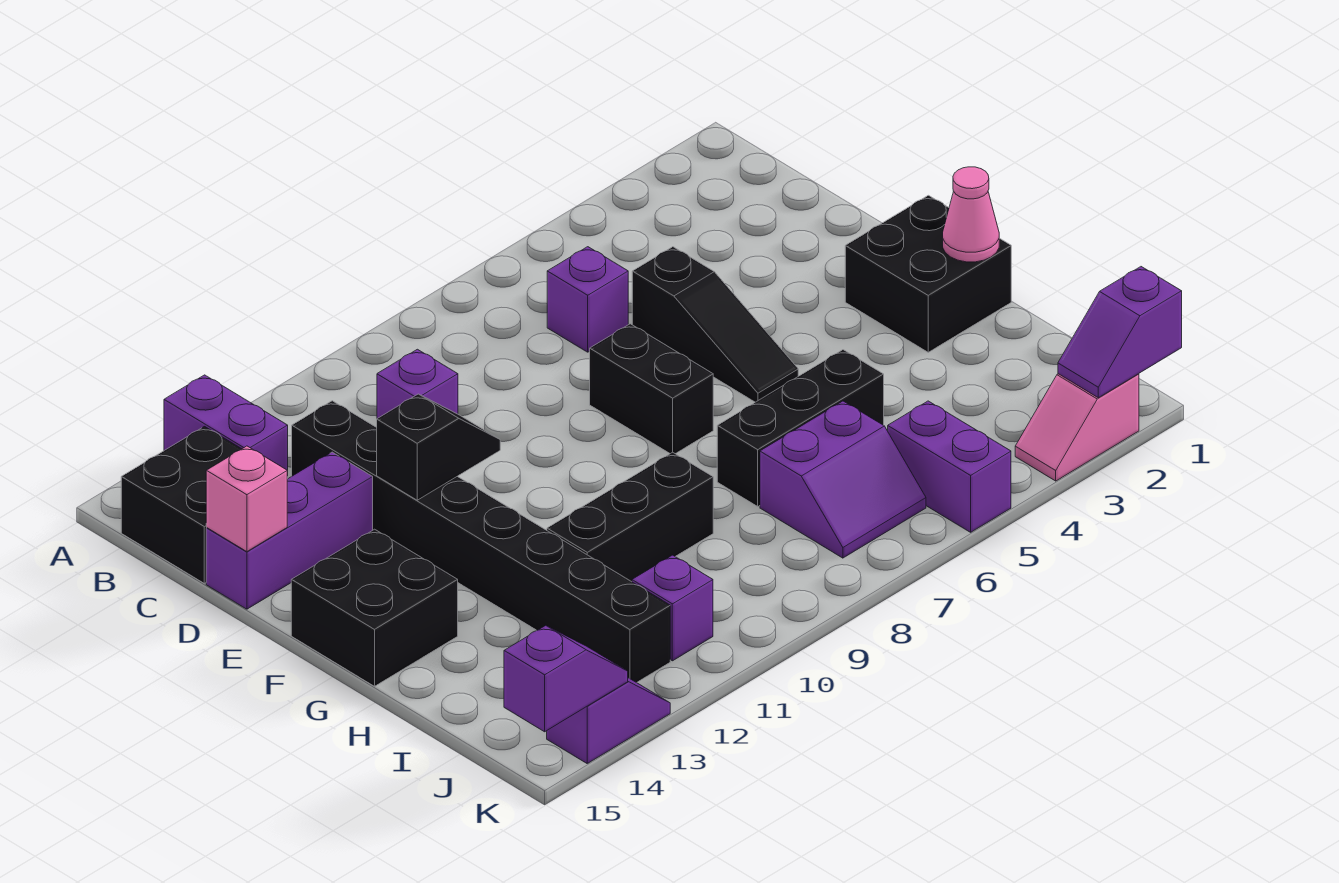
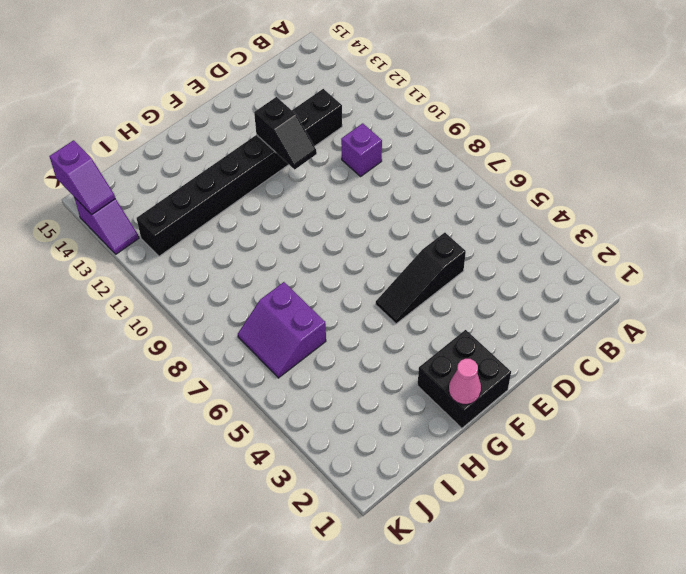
none -> purple brick A13:B13 level 1
none -> black brick B14:C15 level 1
none -> purple brick C6 level 1

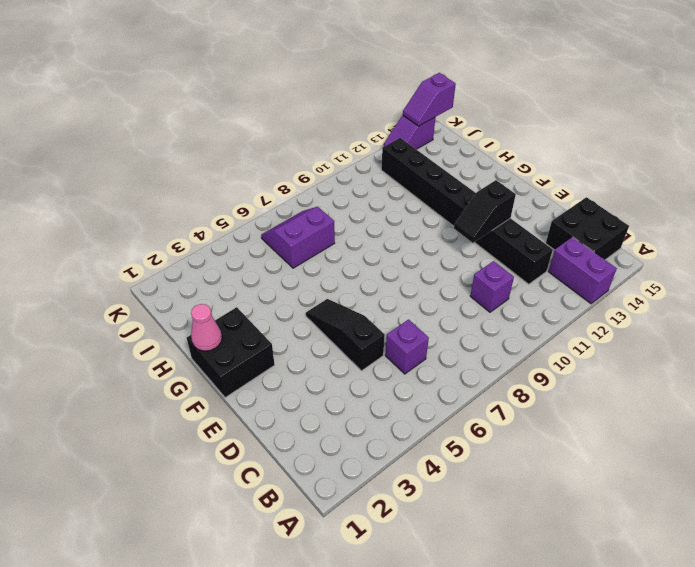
none -> purple brick D13:D15 level 1
none -> black brick E7:F7 level 1
none -> black brick F14:G15 level 1

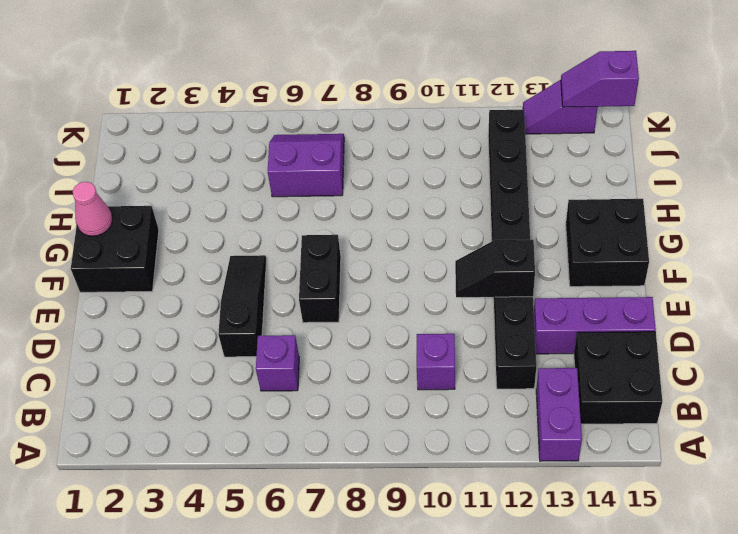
none -> black brick H5:H7 level 1
none -> black brick H9:H11 level 1
none -> purple brick J5:K5 level 1

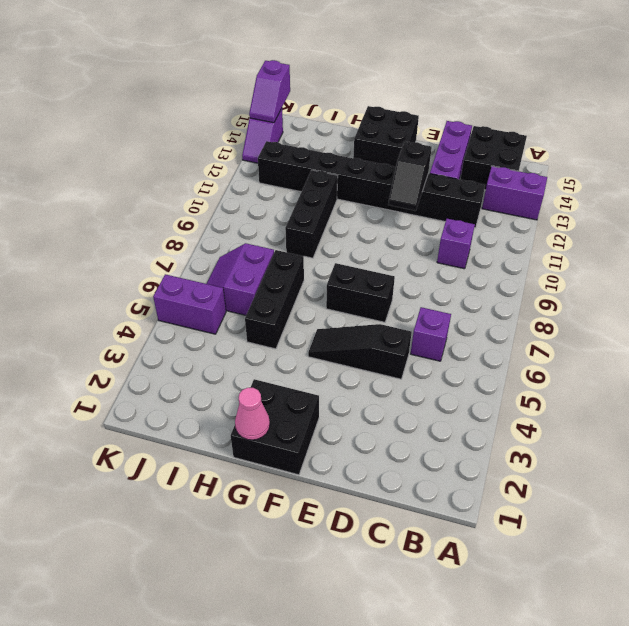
none -> purple brick J11 level 1
none -> pink slope K2:K3 level 1 top 2
none -> pink brick D15 level 2

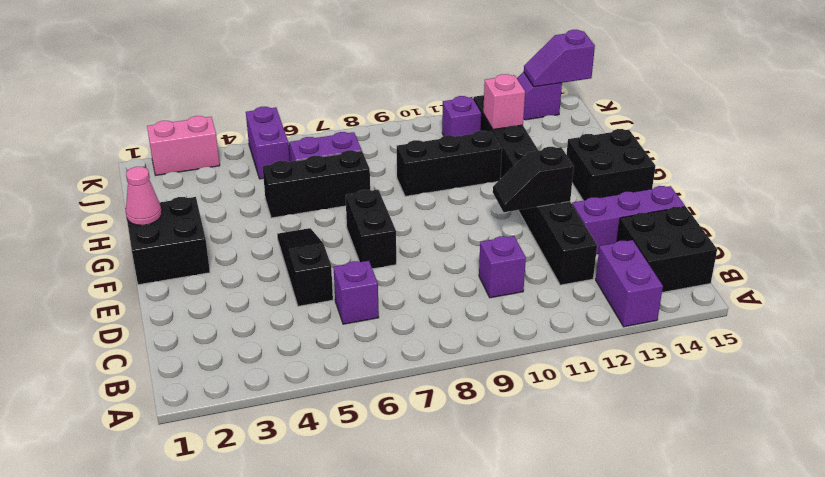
pink brick I12 level 2 -> pink brick D15 level 2
pink brick K2:K3 level 1 -> pink slope K2:K3 level 1 top 2
none -> purple slope K1:K2 level 2 top 1

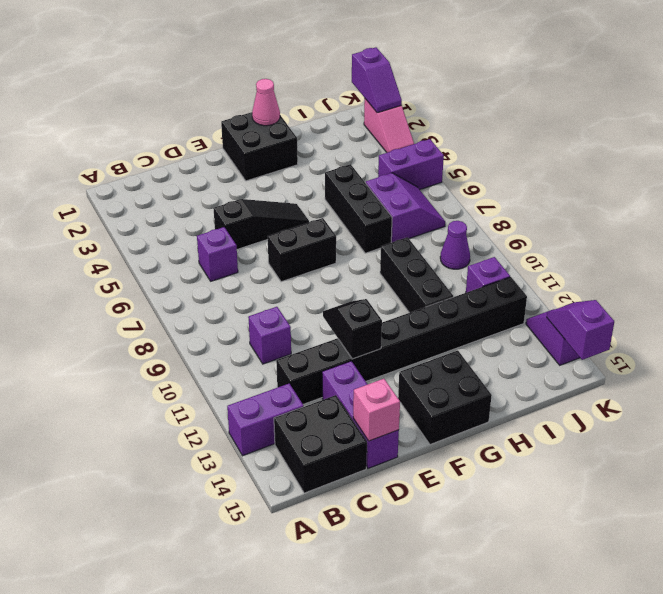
purple cone J9 level 1 -> none

